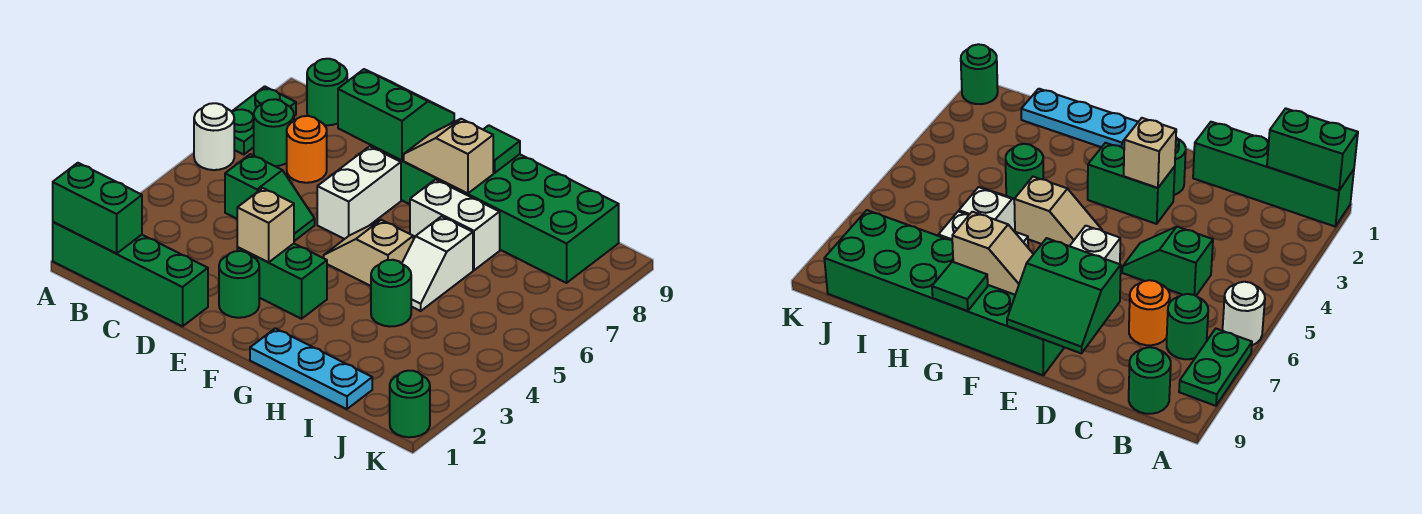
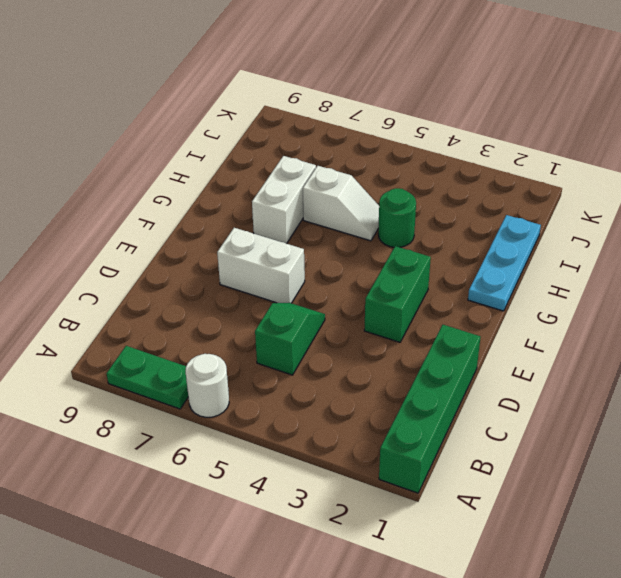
none -> green round brick B7 level 1
none -> green round brick B9 level 1
none -> orange round brick C7 level 1

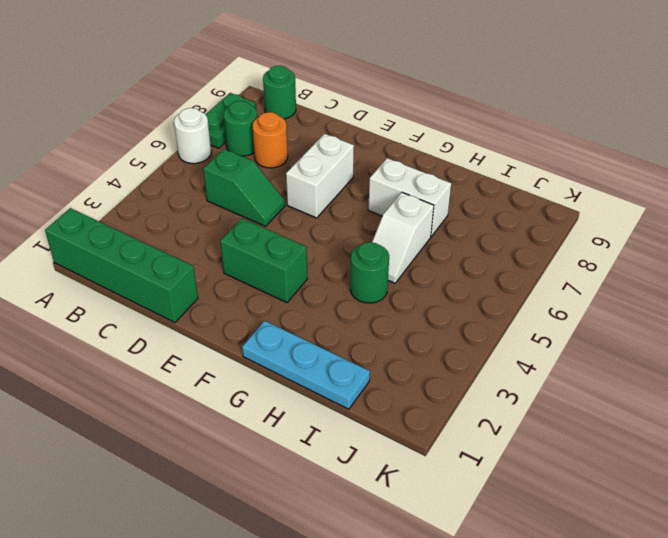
none -> green round brick E2 level 1
none -> green brick E8:J9 level 1
none -> tan slope F5:G5 level 1 top G

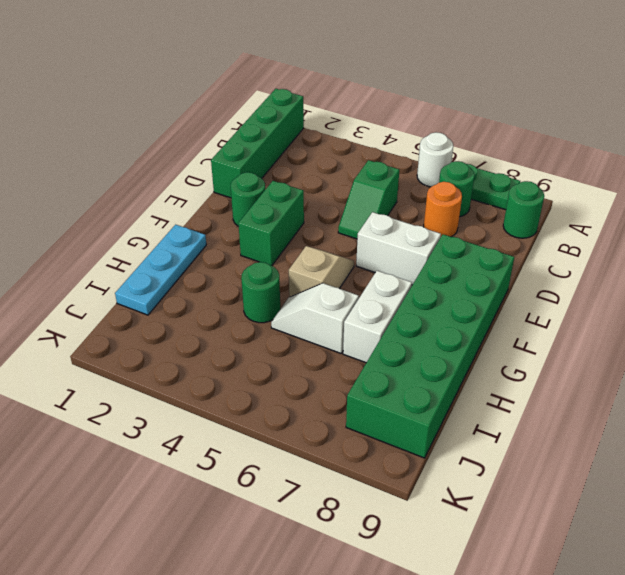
none -> green round brick K1 level 1
none -> green brick A1:B1 level 2
none -> green slope D8:E9 level 2 top 8

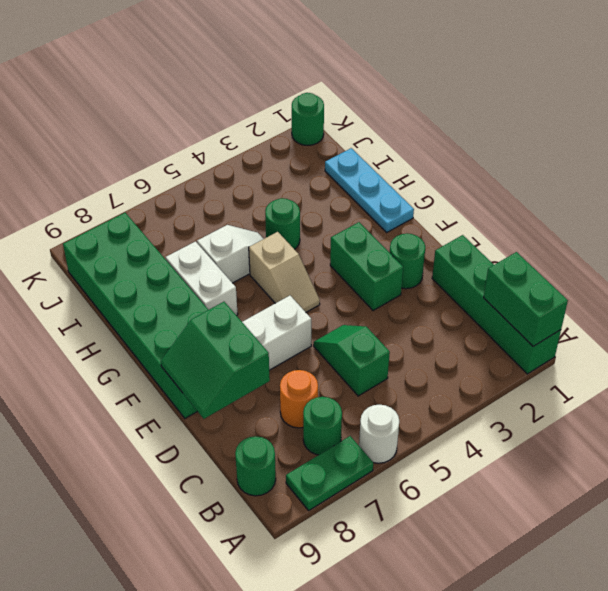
none -> tan brick E3 level 2
none -> tan slope F8:G8 level 2 top G
none -> green tile G9 level 2

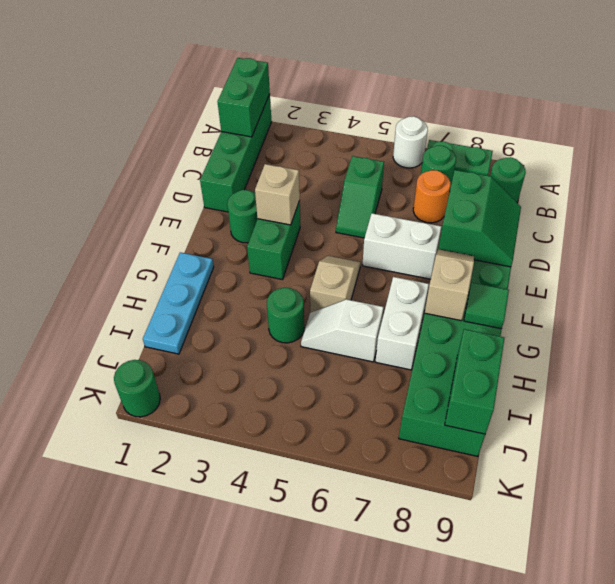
green brick I9:J9 level 2 -> none

